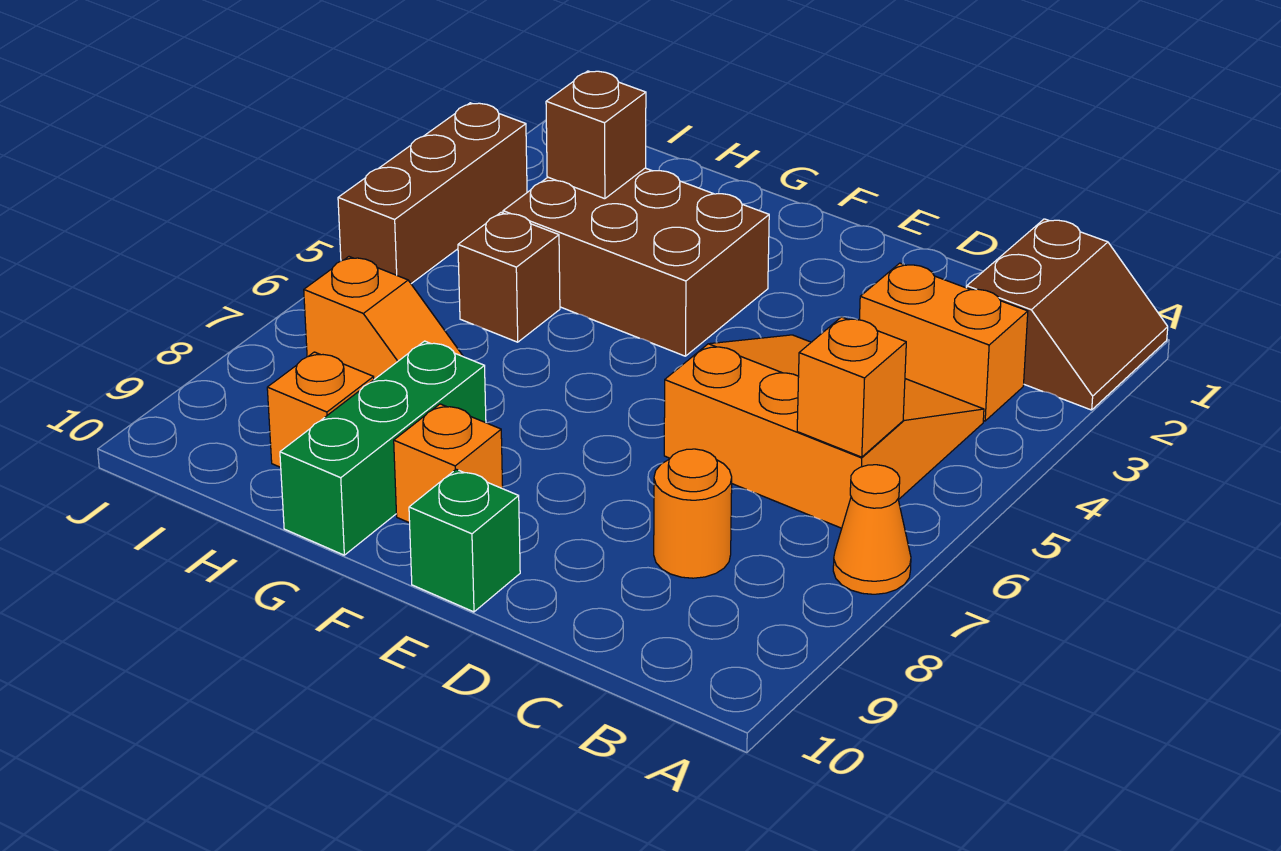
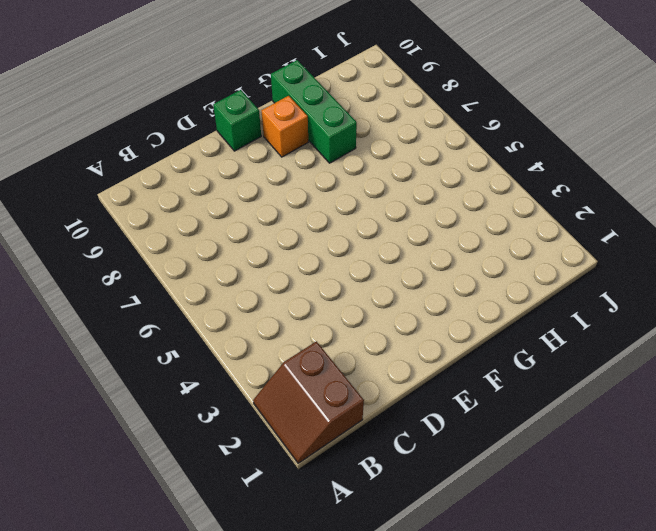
none -> orange cone A7 level 1
none -> orange brick B3:C3 level 1
none -> orange slope B4:D6 level 1 top 6

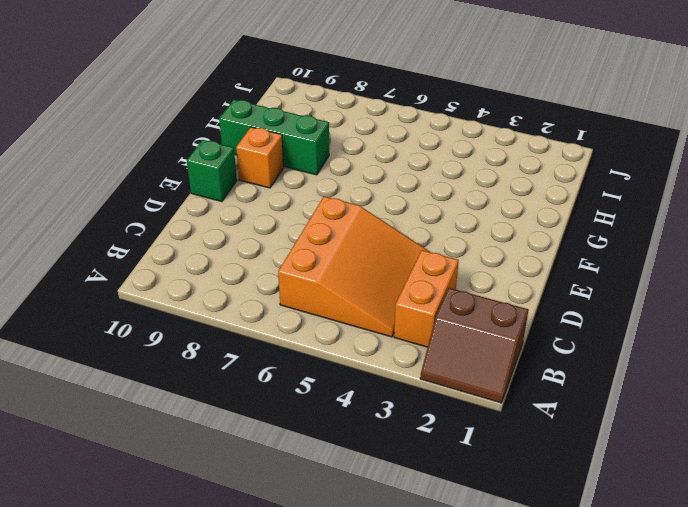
none -> orange cone A7 level 1
none -> orange round brick C8 level 1
none -> brown brick F3:H4 level 1

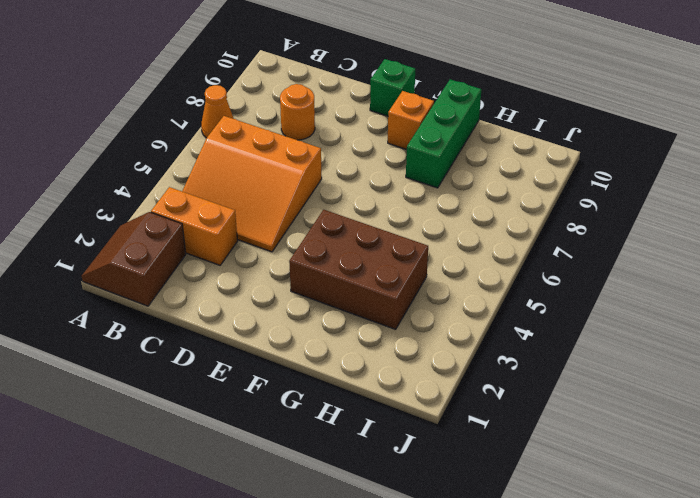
none -> brown brick H5 level 1
none -> orange slope H7:I7 level 1 top I
none -> orange brick H9 level 1

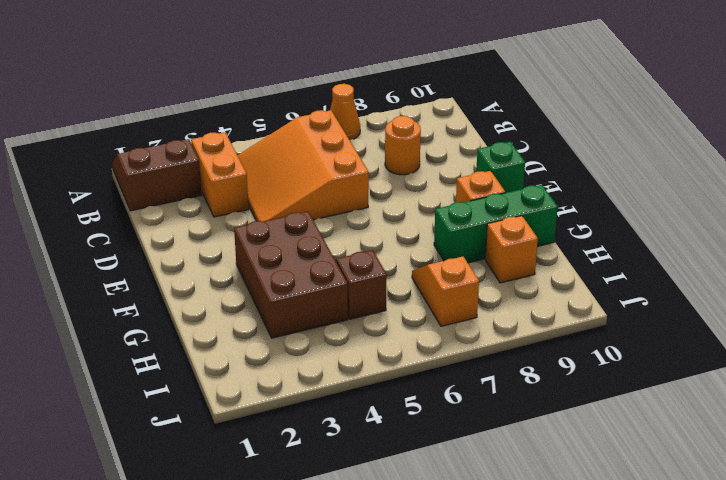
none -> brown brick J3:J5 level 1
none -> orange brick B6 level 2
none -> brown brick H3 level 2

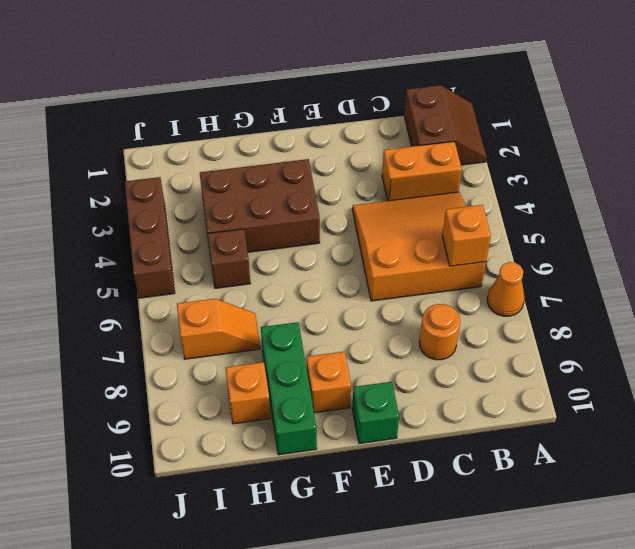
none -> brown brick H3 level 2

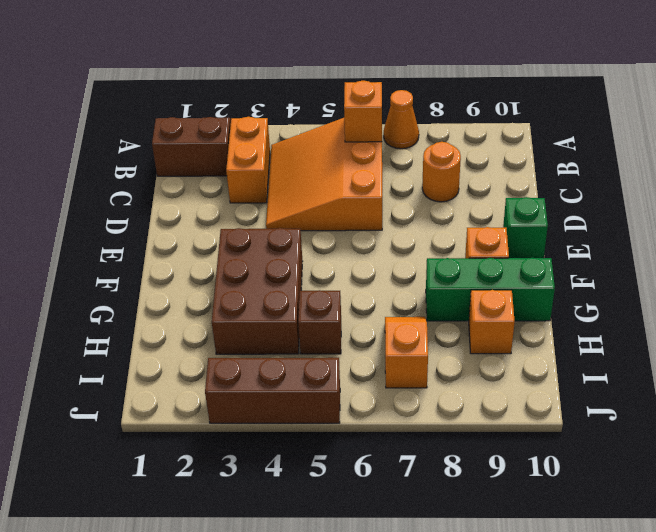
none -> brown brick H3 level 2

